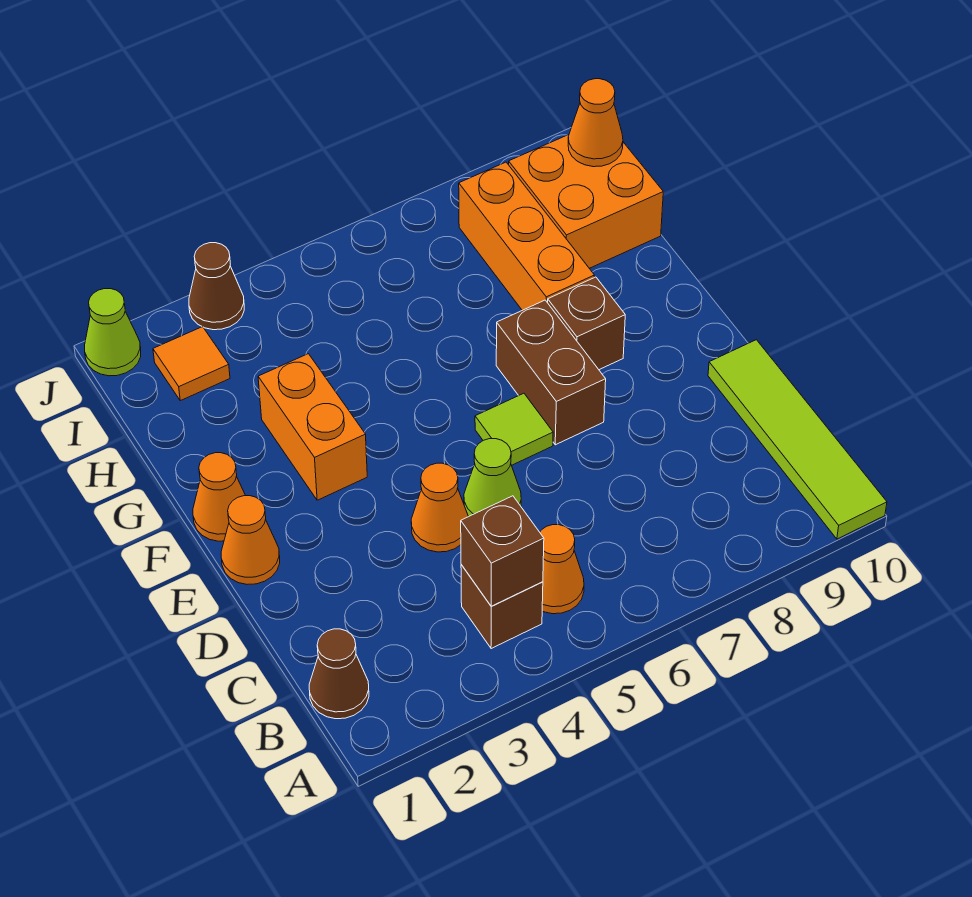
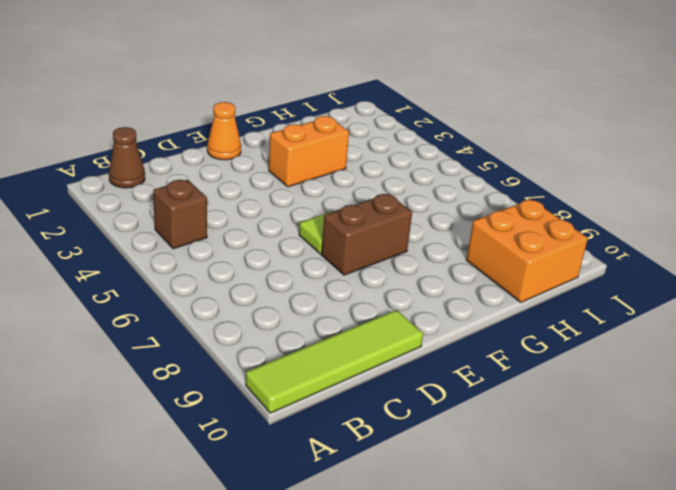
none -> orange cone B5 level 1
none -> orange cone D4 level 1
none -> lime cone D5 level 1

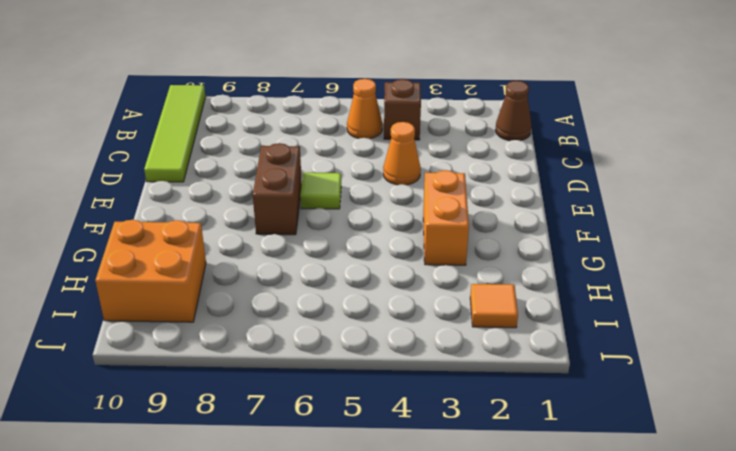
none -> lime cone D5 level 1
none -> orange cone E1 level 1
none -> orange cone F1 level 1

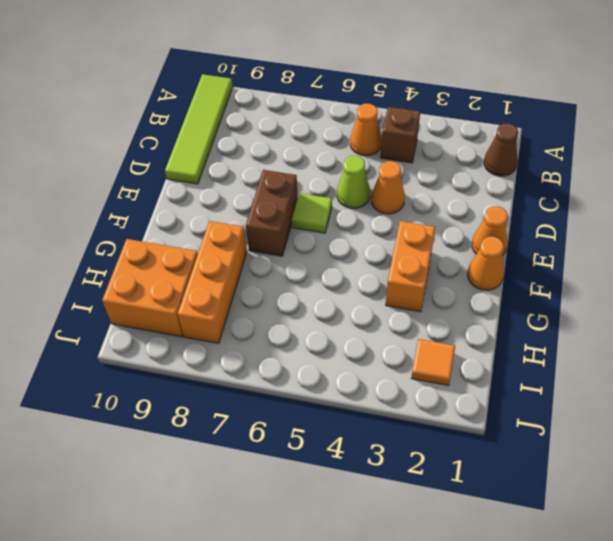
none -> brown brick F8 level 1
none -> lime cone J1 level 1
none -> brown cone J3 level 1

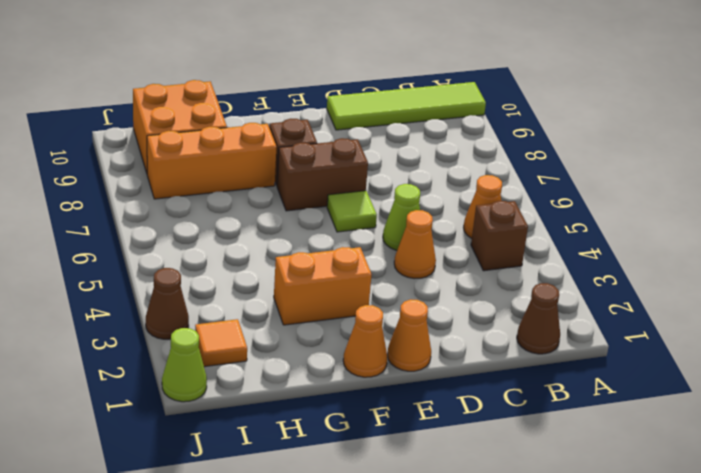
none -> brown brick B4 level 2
none -> orange cone I10 level 2

